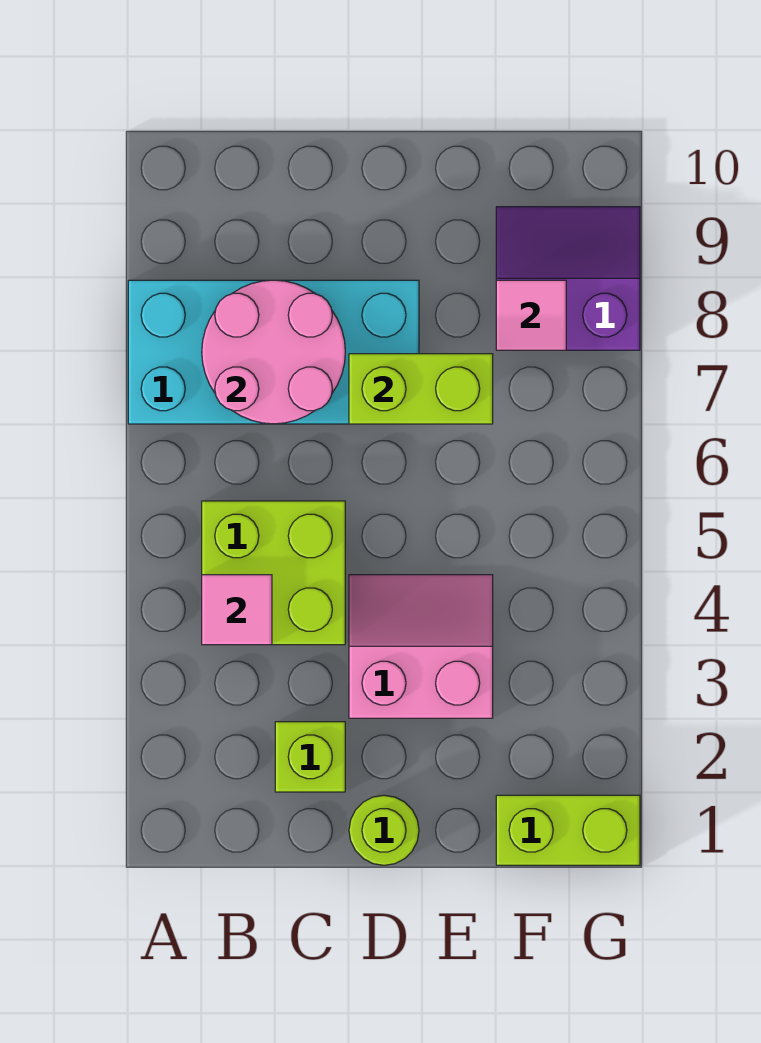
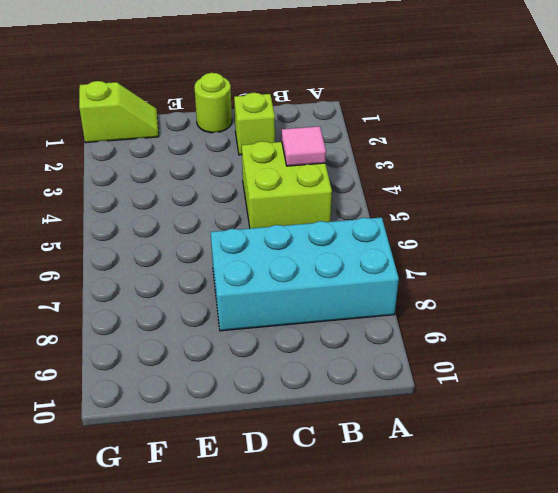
lime slope F1:G1 level 1 top G -> lime brick F1:G1 level 1
none -> pink slope D3:E4 level 1 top 3
none -> purple slope F8:G9 level 1 top 8

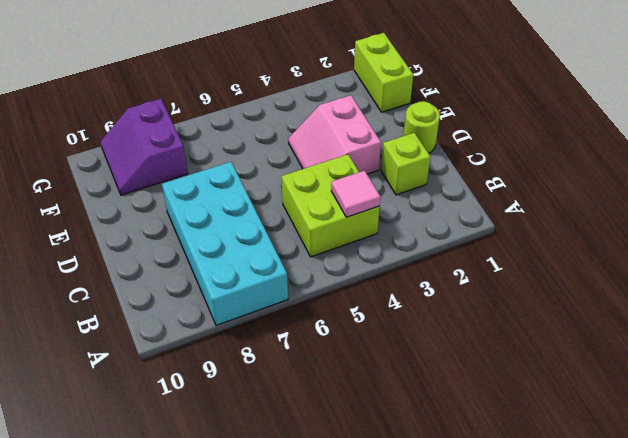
none -> pink round brick B7:C8 level 2
none -> lime brick D7:E7 level 2

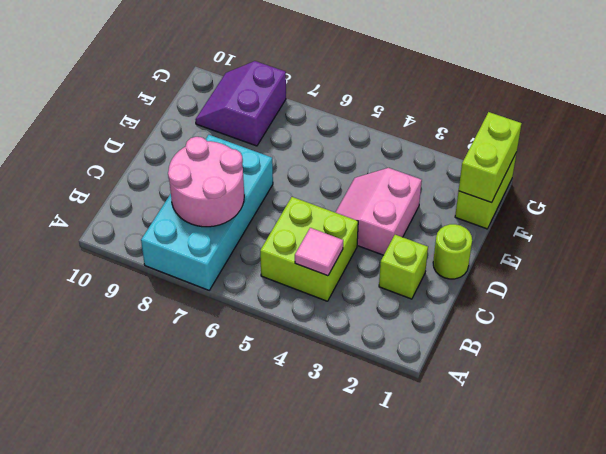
lime brick F1:G1 level 2 -> lime brick D7:E7 level 2
none -> pink tile F8 level 2

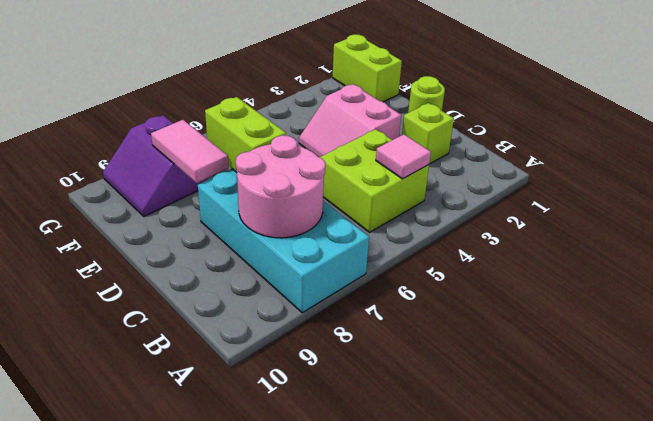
pink tile E8:F8 level 2 -> pink tile F8 level 2

